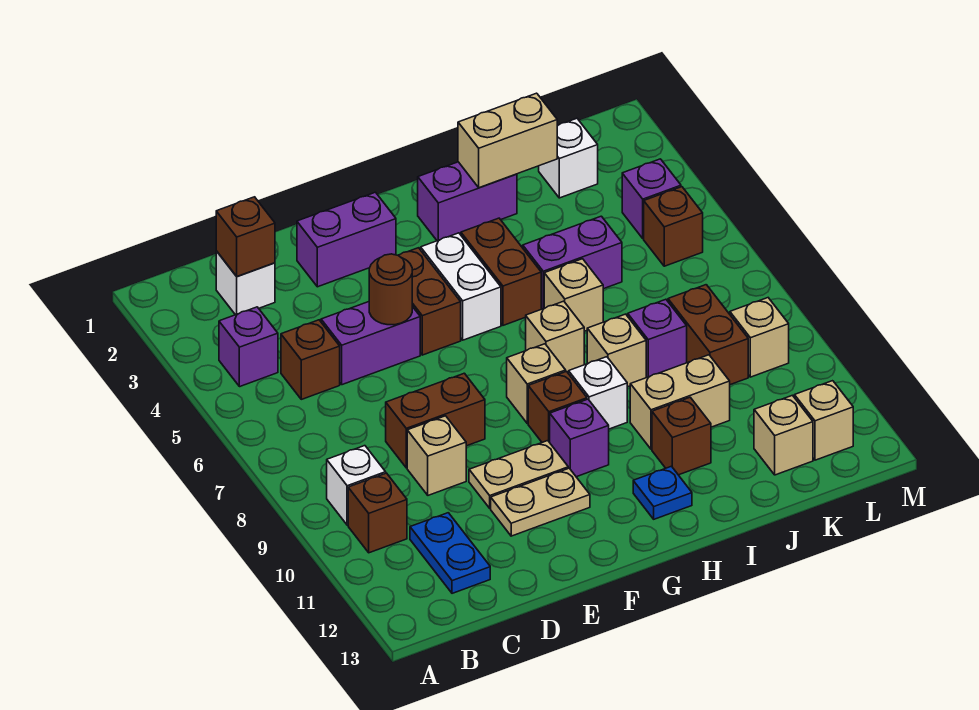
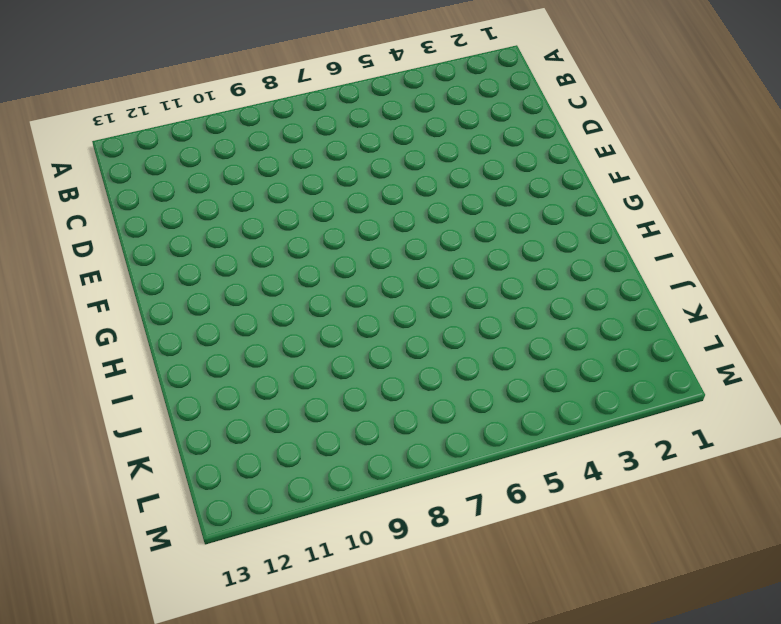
none -> purple brick B4 level 1
none -> white brick B9 level 1
none -> brown brick B10 level 1
none -> white brick C2 level 1

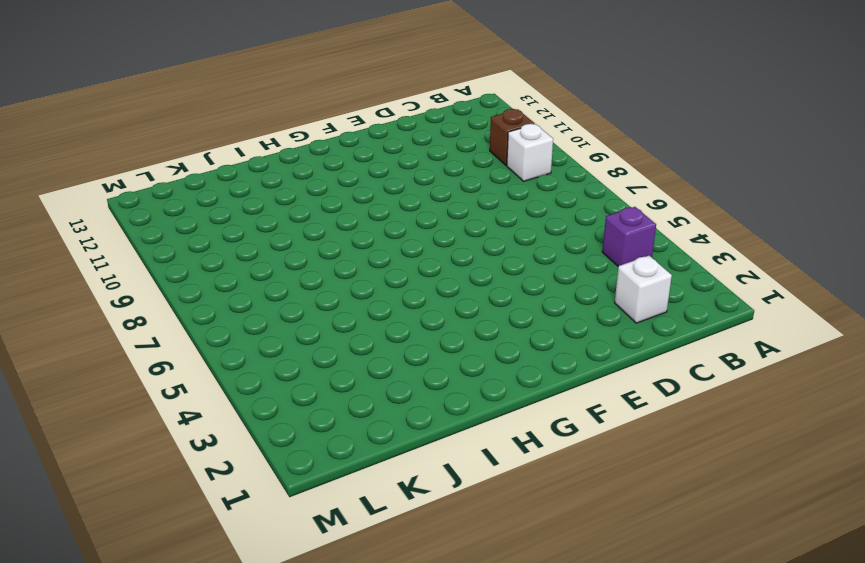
none -> brown brick C5 level 1
none -> blue plate C11:C12 level 1
none -> purple brick D5:E5 level 1
none -> brown brick D8:E8 level 1

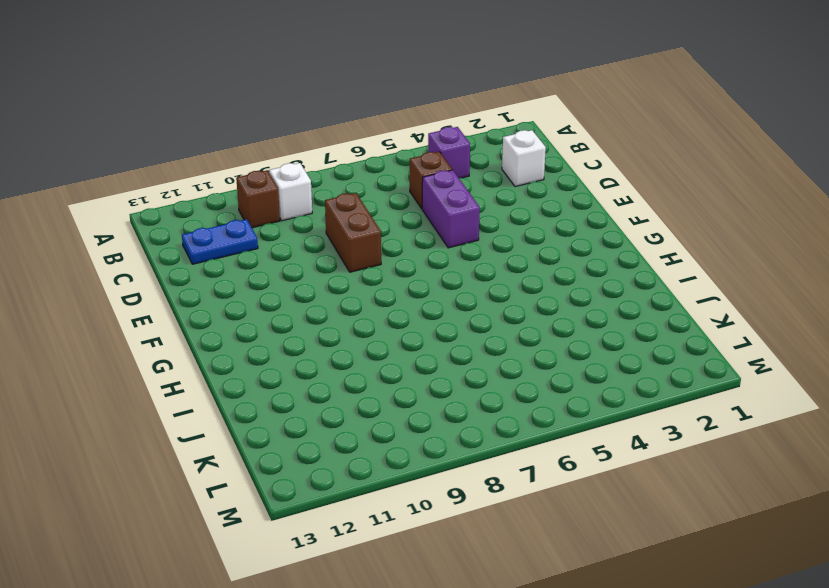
none -> tan brick D9 level 1
none -> purple brick E2:F2 level 1
none -> tan plate E10:F10 level 1
none -> tan plate E11:F11 level 1

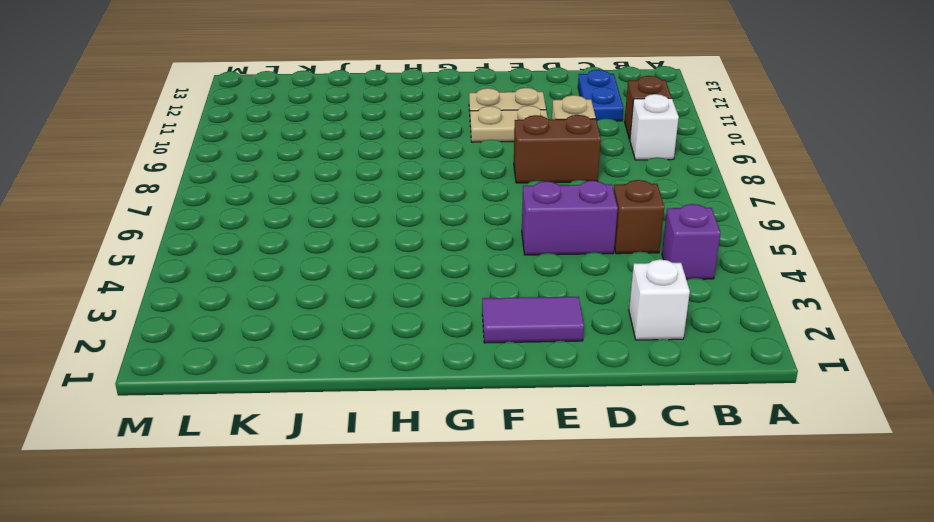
purple tile E2:F2 level 1 -> purple brick E2:F2 level 1
none -> brown brick F4:F5 level 1
none -> white brick G4:G5 level 1
none -> tan brick G8 level 1
none -> brown brick G9 level 1

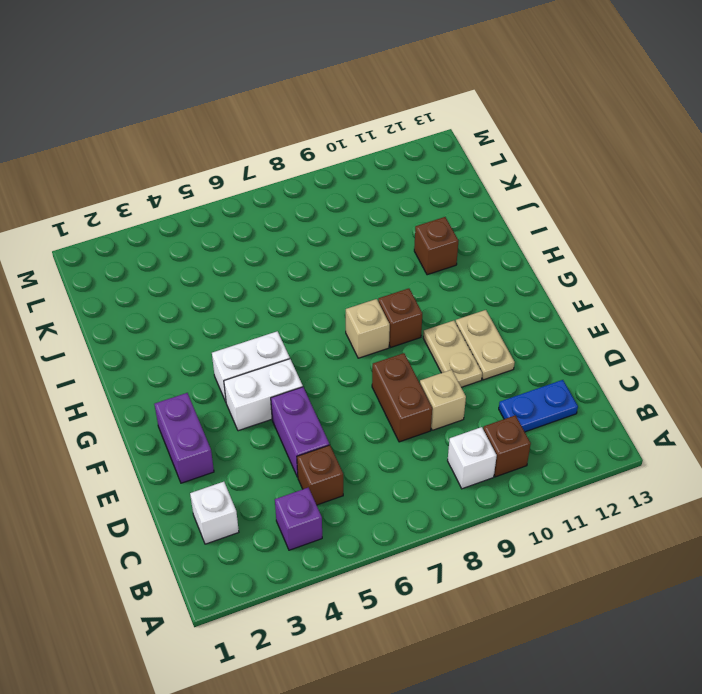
white brick F4:F5 level 1 -> brown brick F4:F5 level 1
none -> purple brick G10 level 1
none -> purple brick H2:I2 level 1
none -> brown brick H4:H5 level 1
none -> tan brick H7 level 1

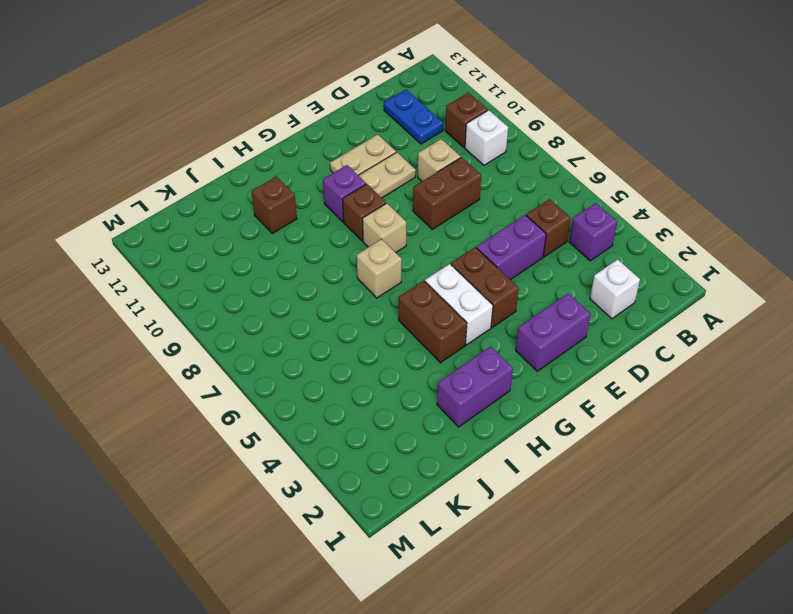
none -> white brick H9 level 1
none -> blue plate H12 level 1
none -> purple brick I5:J5 level 1
none -> tan brick I6 level 1

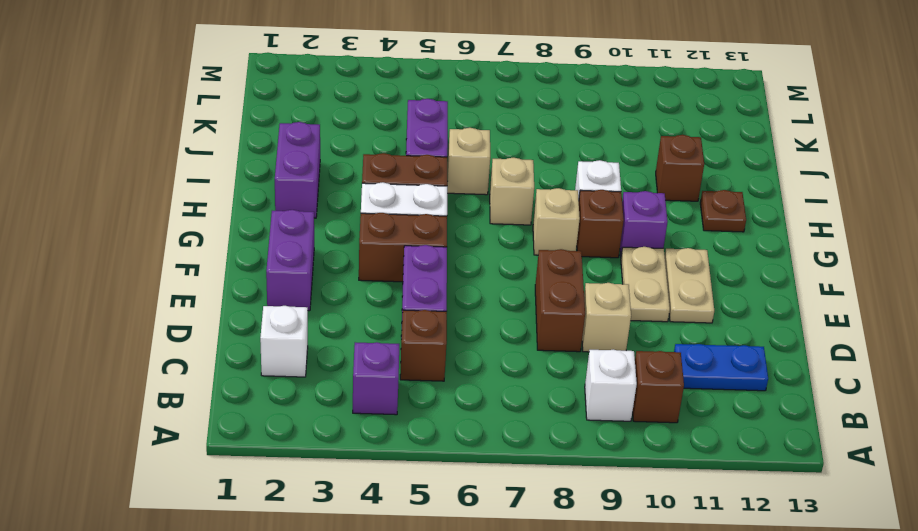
brown plate H12 level 1 -> blue plate H12 level 1
none -> tan brick I8 level 1
none -> tan brick I10:J10 level 1
none -> purple brick J8 level 1
none -> white brick K2 level 1

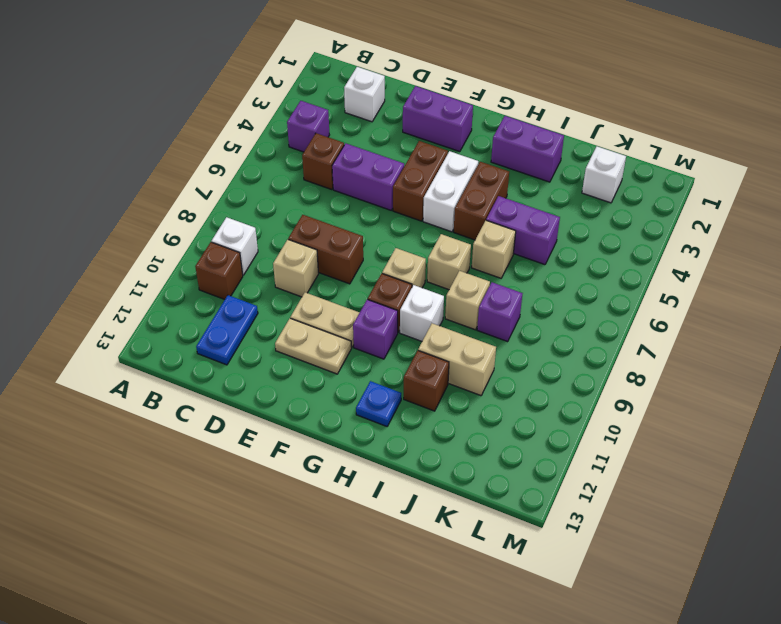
none -> brown brick K8:K9 level 1
none -> tan brick K12 level 1
none -> purple brick L4 level 1
none -> brown brick L5 level 1

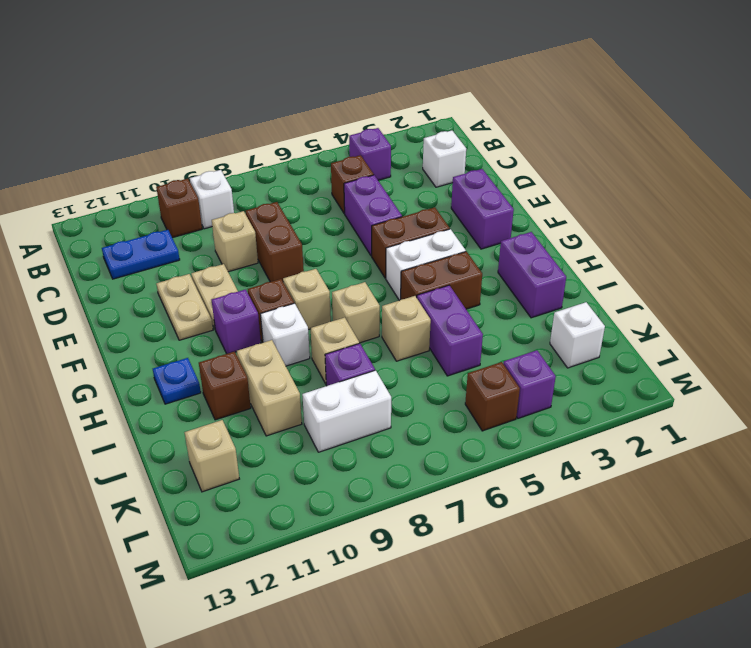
white brick K8:K9 level 1 -> brown brick K8:K9 level 1
none -> tan brick L9 level 1
none -> tan brick L12 level 1
none -> brown brick C2 level 2
none -> brown round brick E5 level 2

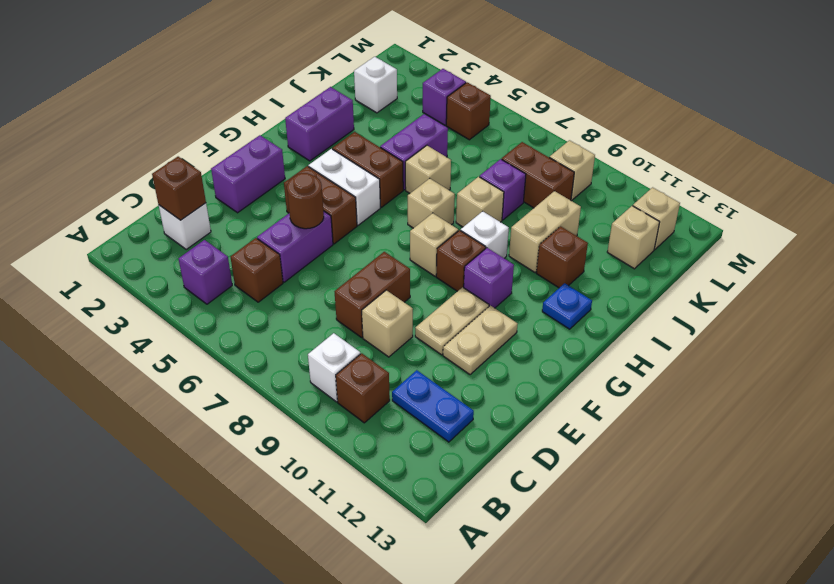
none -> tan brick I2:J2 level 2

